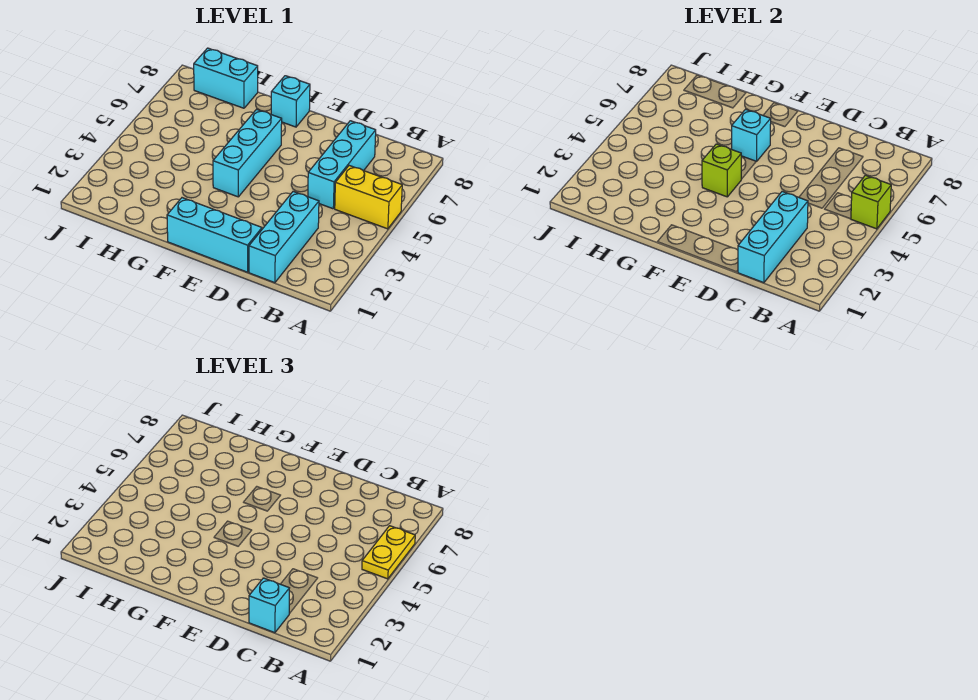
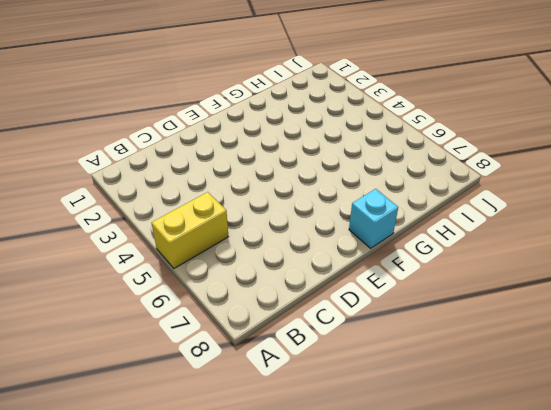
none -> cyan brick C1:C3 level 1
none -> cyan brick C5:C7 level 1
none -> cyan brick D1:F1 level 1

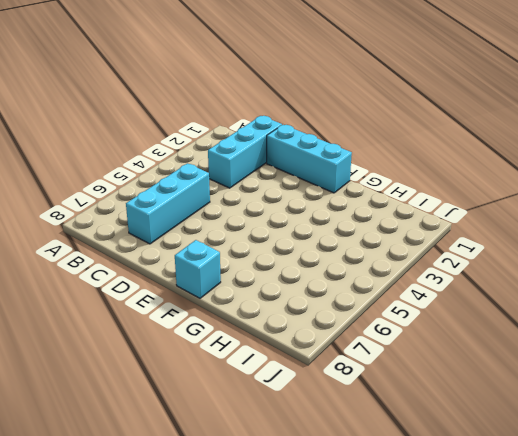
none -> yellow brick A5:B5 level 1
none -> cyan brick F4:F6 level 1
none -> cyan brick H8:I8 level 1

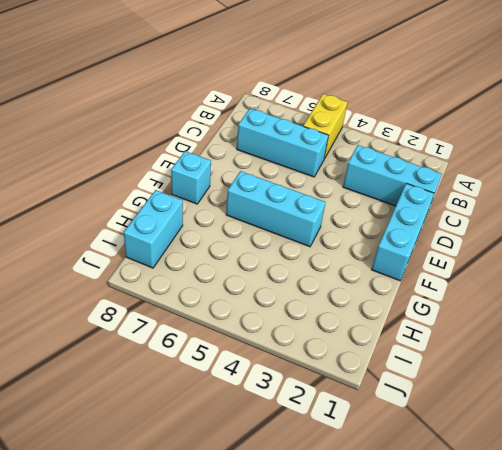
none -> lime brick A5 level 2
none -> cyan brick C1:C3 level 2
none -> lime brick F4 level 2

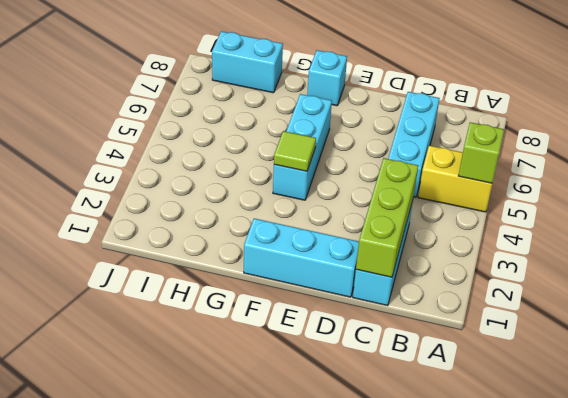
lime brick C1:C3 level 2 -> cyan brick C1:C3 level 2
lime tile F4 level 2 -> lime brick F4 level 2
none -> cyan brick F6 level 2
none -> yellow plate A5:A6 level 3
none -> cyan brick C1 level 3

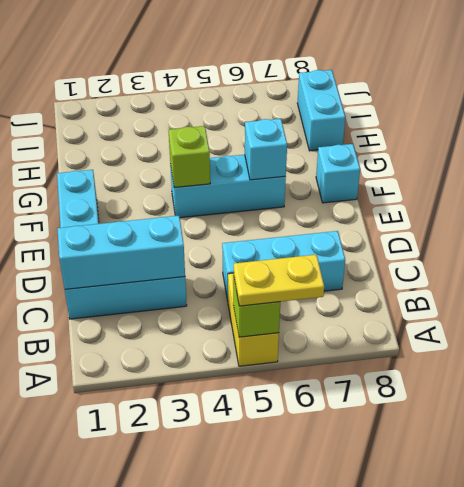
none -> cyan brick C1 level 3

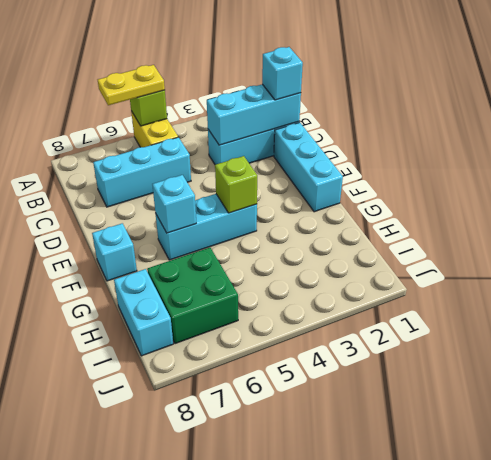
green brick H6:I7 level 1 -> none

